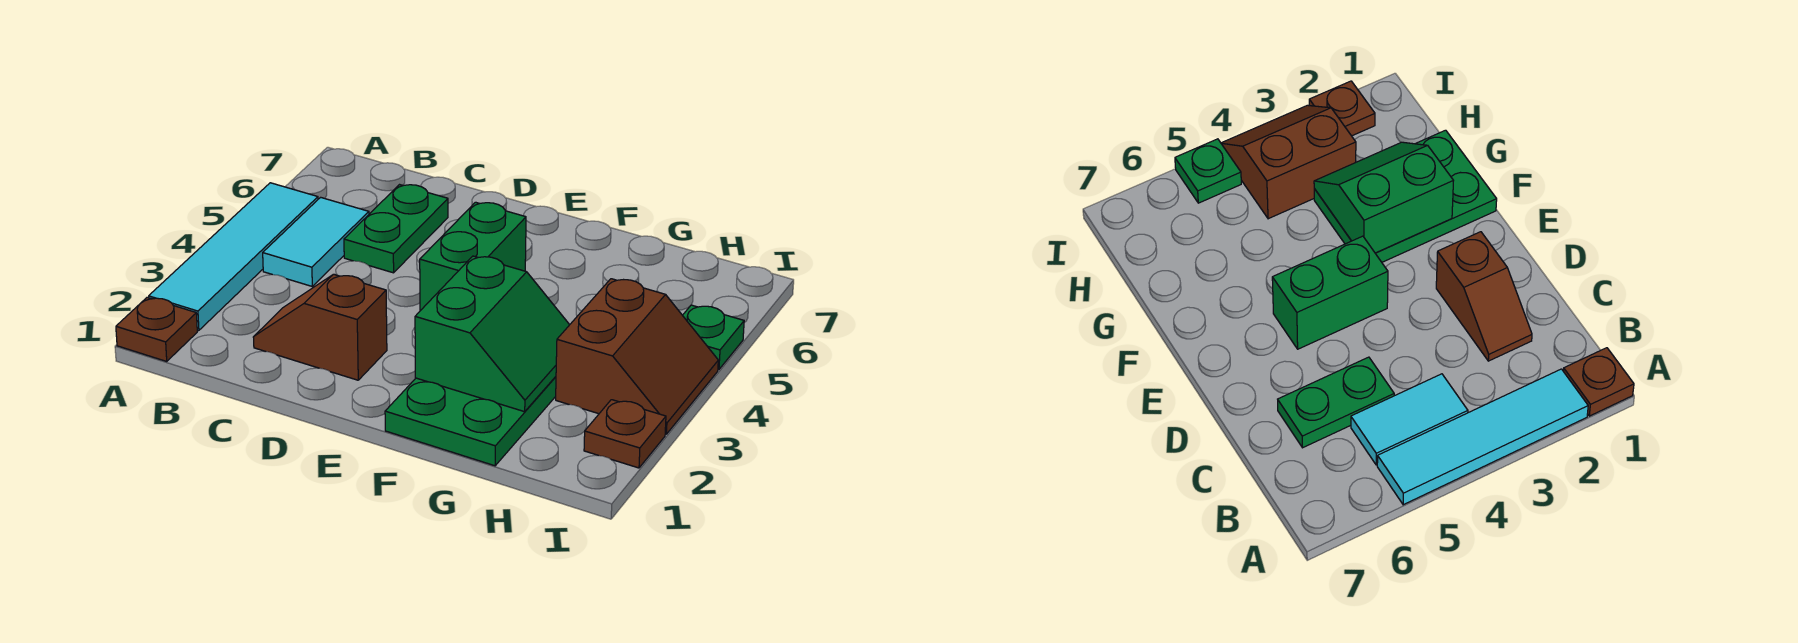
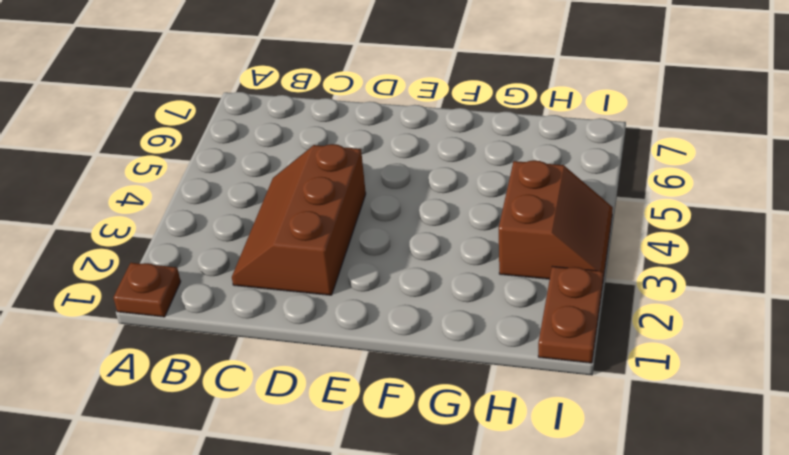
brown slope C2:D4 level 1 top D -> brown slope C2:D2 level 1 top D
brown plate I1:I2 level 1 -> brown plate I2 level 1
none -> cyan tile A2:A5 level 1
none -> cyan tile B4:B5 level 1

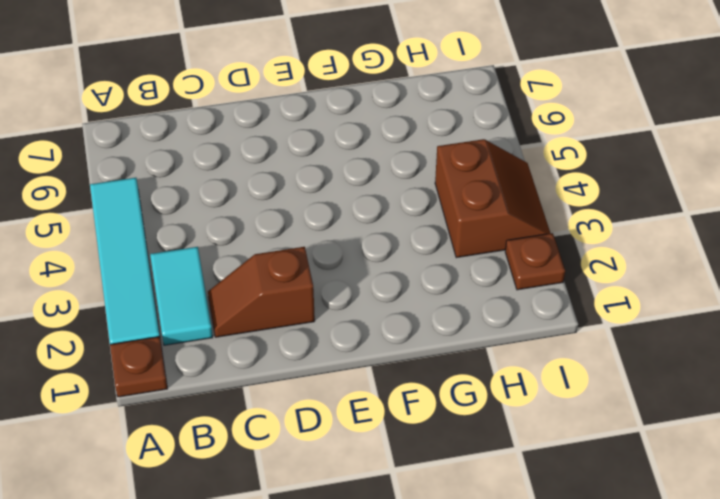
cyan tile B2:B3 level 1 -> cyan tile B4:B5 level 1
none -> green plate C5:C6 level 1
none -> green brick E4:E5 level 1

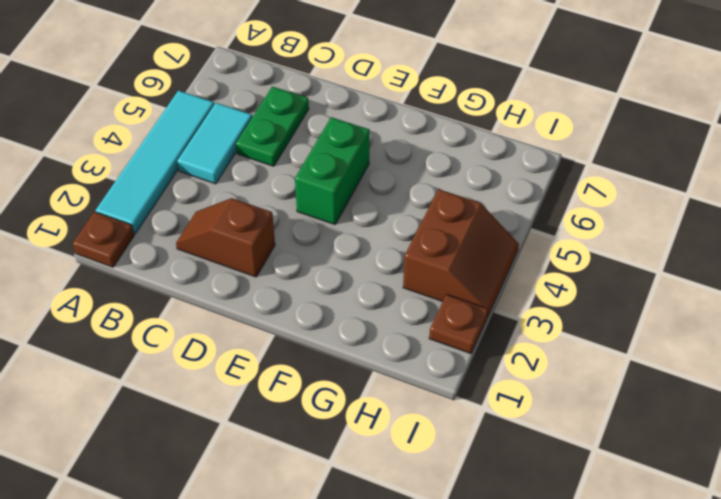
none -> green plate F1:G3 level 1
none -> green plate I5 level 1

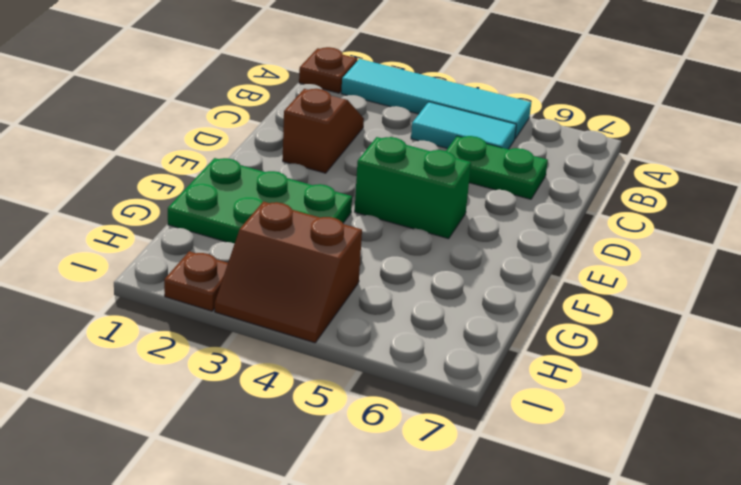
none -> green plate I5 level 1
none -> green slope F2:G3 level 2 top F

